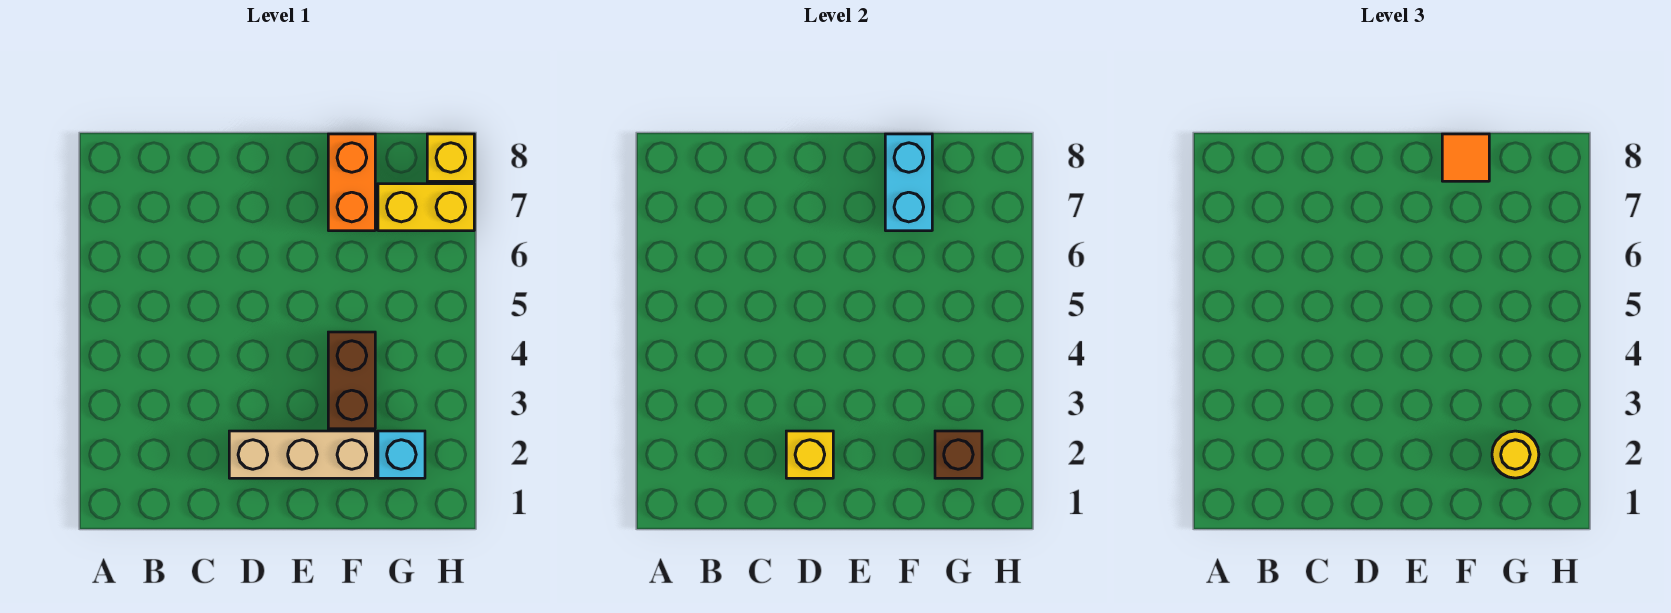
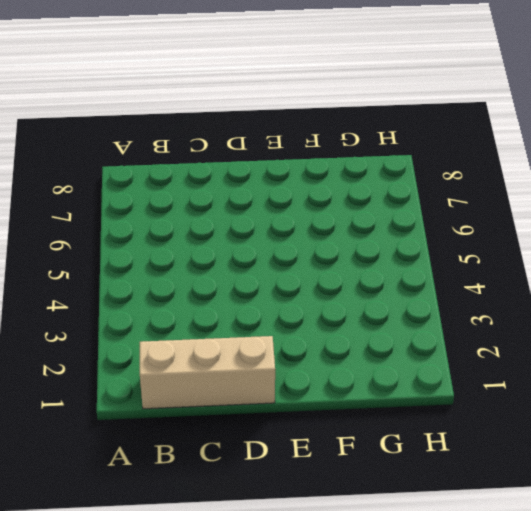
tan brick B1:D1 level 1 -> tan brick D2:F2 level 1
none -> brown brick F3:F4 level 1
none -> orange brick F7:F8 level 1

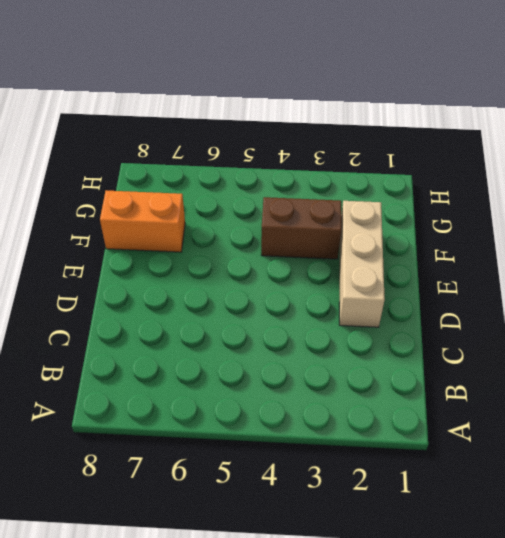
none -> cyan brick G2 level 1
none -> yellow brick G7:H7 level 1

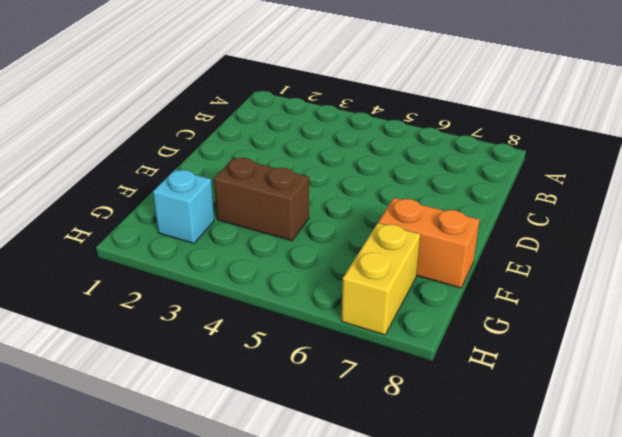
none -> tan brick D2:F2 level 1
none -> yellow brick H8 level 1

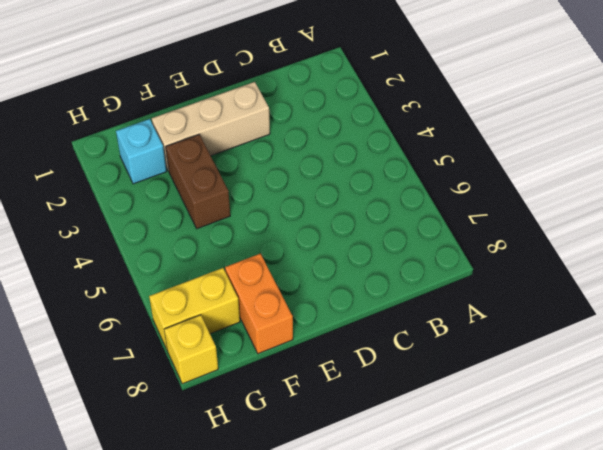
none -> yellow brick D2 level 2
none -> cyan brick F7:F8 level 2

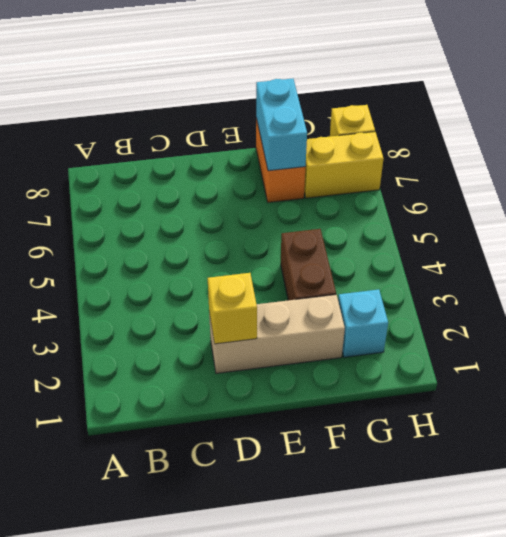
none -> brown brick G2 level 2
none -> orange tile F8 level 3

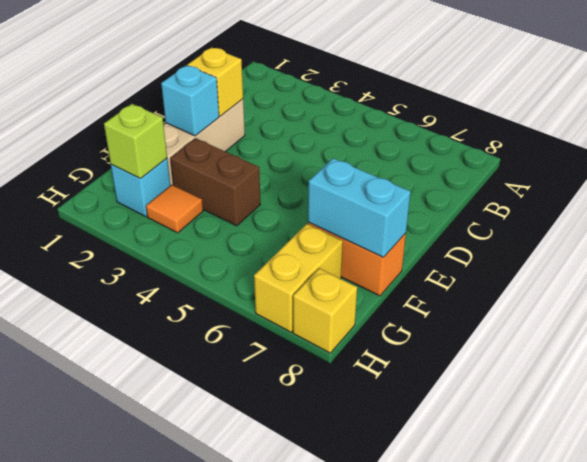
cyan brick E2 level 2 -> none
lime brick G2 level 2 -> brown brick G2 level 2
orange tile G3 level 1 -> orange tile F8 level 3
none -> yellow round brick G2 level 3

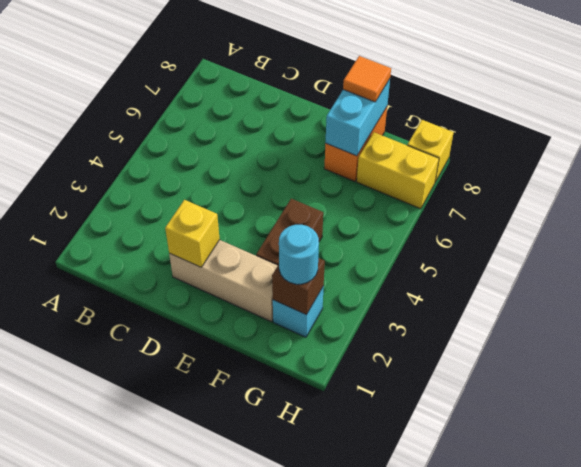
cyan round brick G2 level 3 -> yellow round brick G2 level 3

